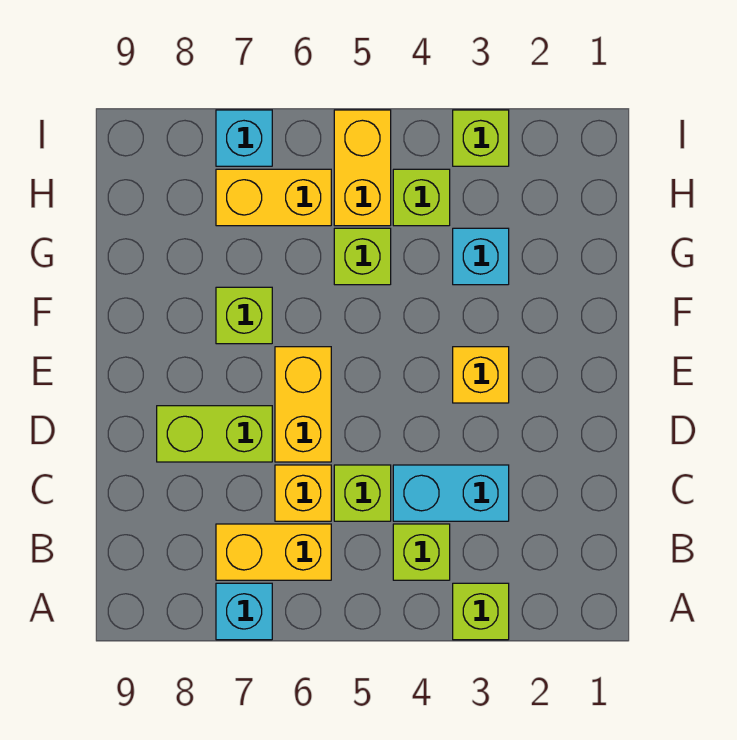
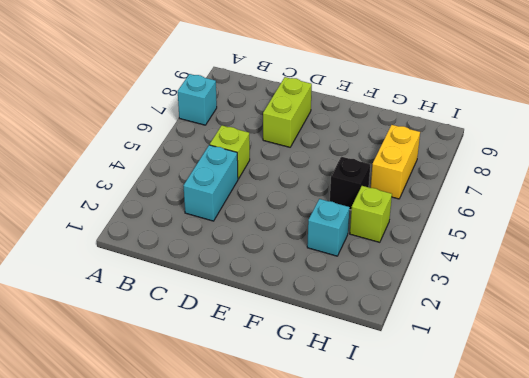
black brick G5 level 1 -> lime brick G5 level 1
none -> lime brick A3 level 1
none -> lime brick B4 level 1
none -> yellow brick B6:B7 level 1

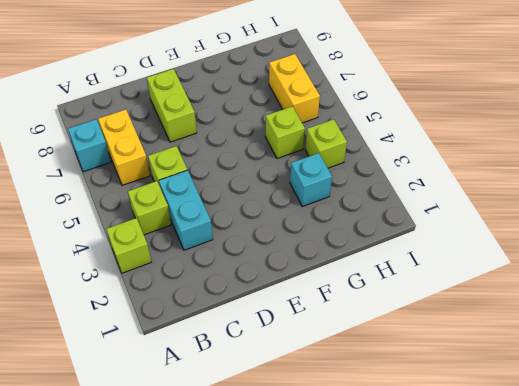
none -> yellow brick C6 level 1
none -> yellow brick D6:E6 level 1
none -> yellow brick E3 level 1

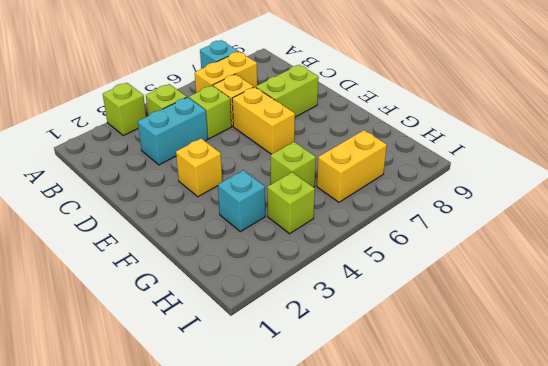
none -> lime brick F7 level 1
none -> yellow brick H5:I5 level 1
none -> lime brick I3 level 1

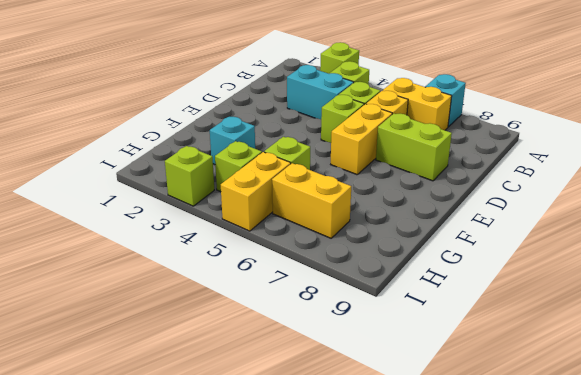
lime brick D5 level 1 -> lime brick F7 level 1
none -> yellow brick E3 level 1
none -> cyan brick I7 level 1

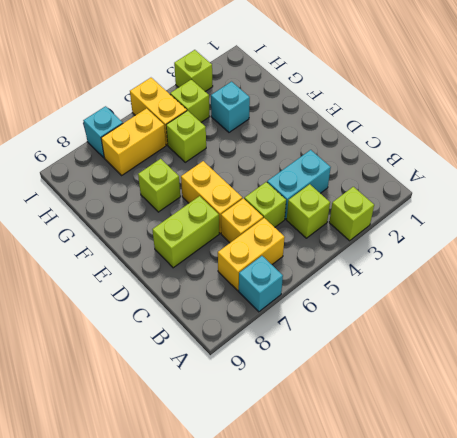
none -> yellow brick E3 level 1

